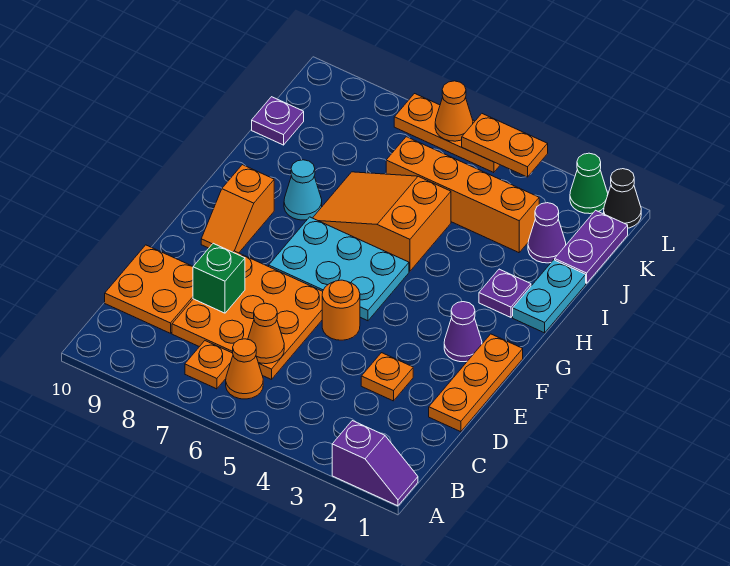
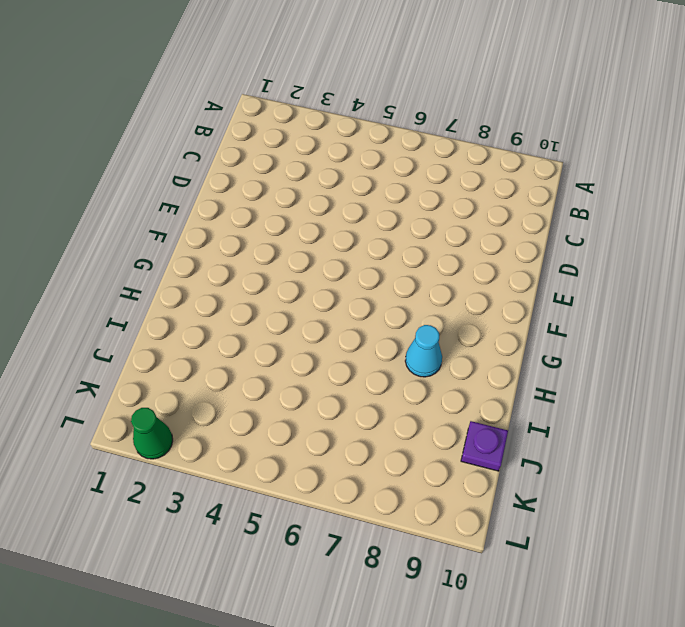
none -> purple slope A1:A2 level 1 top 2
none -> orange cone B6 level 1
none -> orange plate B7 level 1

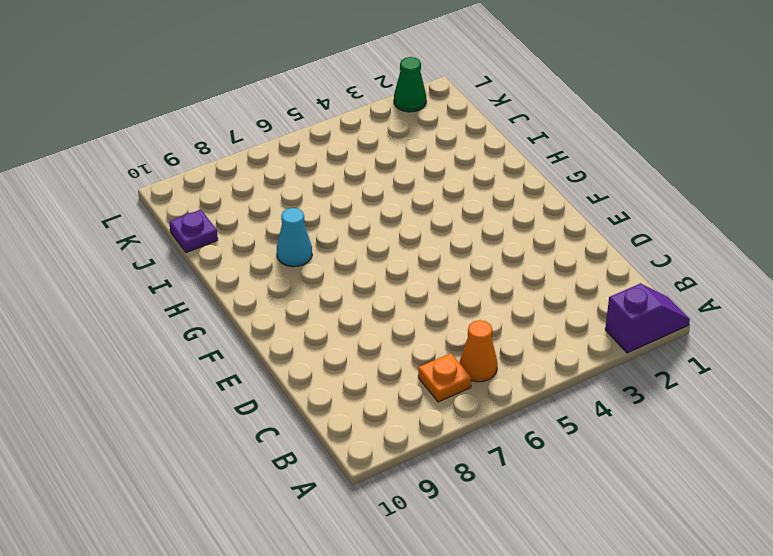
none -> orange plate C6:E8 level 1
none -> orange plate C9:D10 level 1
none -> orange plate D1:F1 level 1

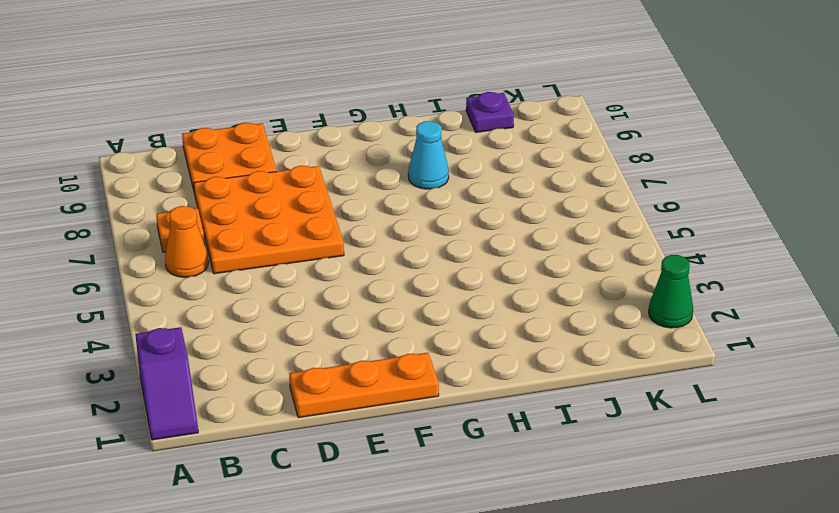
none -> orange plate D3 level 1
none -> orange round brick E5 level 1
none -> purple cone F2 level 1

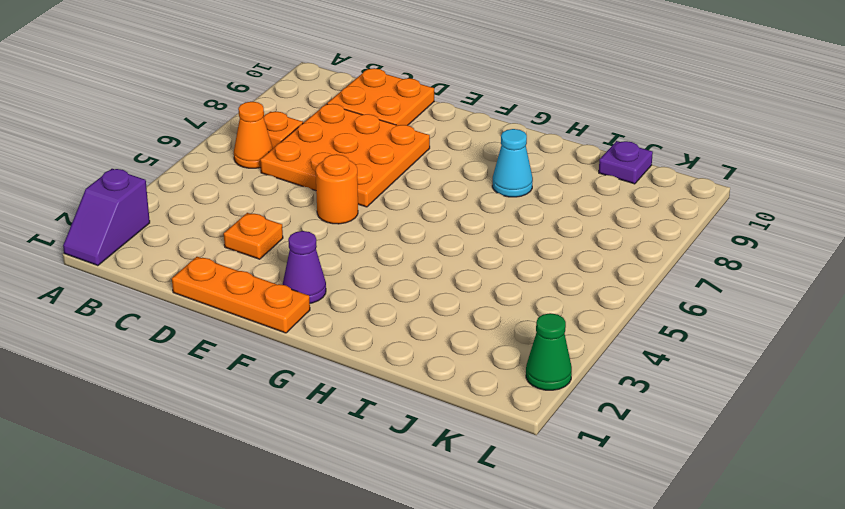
none -> cyan plate F5:G7 level 1
none -> orange slope F9:G9 level 1 top G
none -> cyan plate H1:I1 level 1

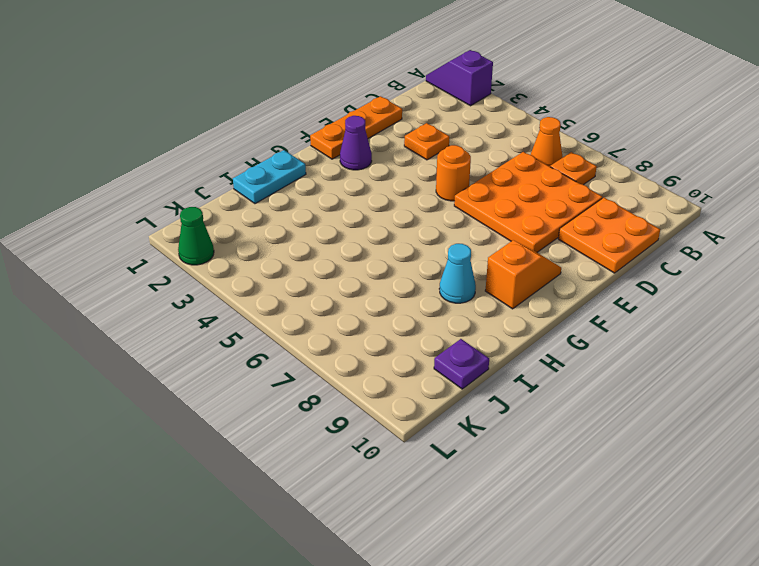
none -> cyan plate F5:G7 level 1
none -> purple plate H2 level 1
none -> orange slope H5:I7 level 1 top 5

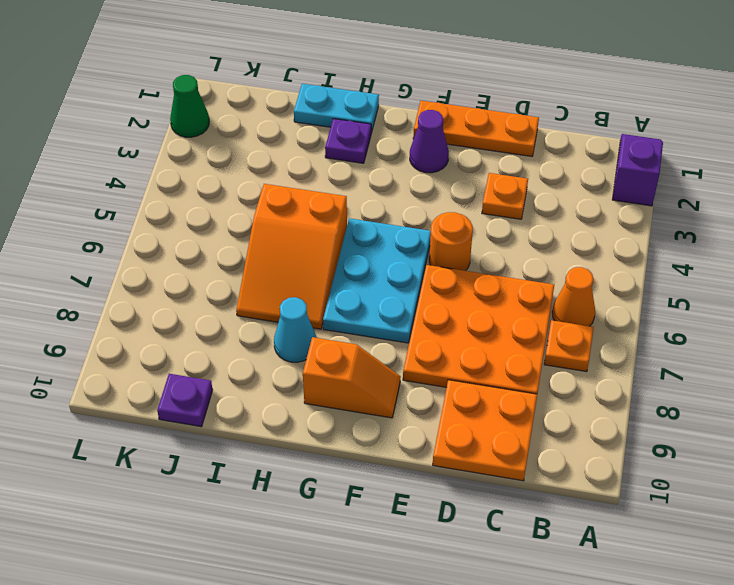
none -> purple plate J1:K1 level 1
none -> purple cone J2 level 1
none -> orange brick J3:J6 level 1

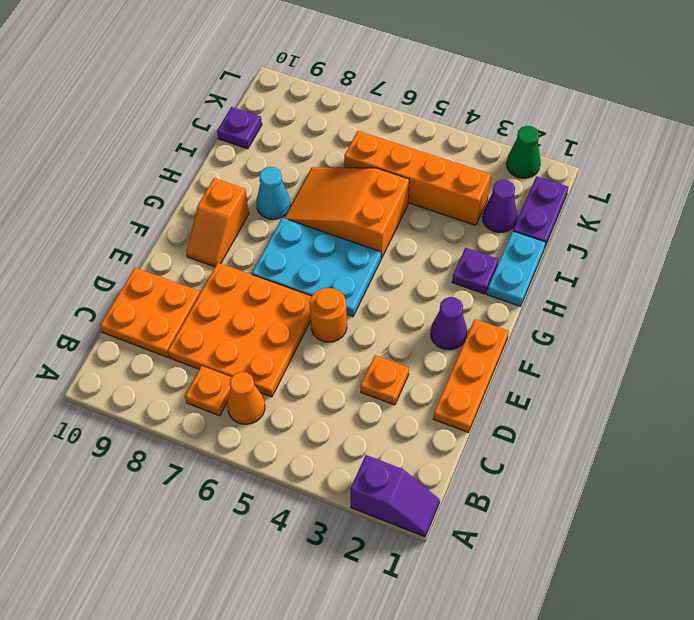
none -> black cone L1 level 1
none -> orange plate L5:L7 level 1
none -> orange cone C6 level 2

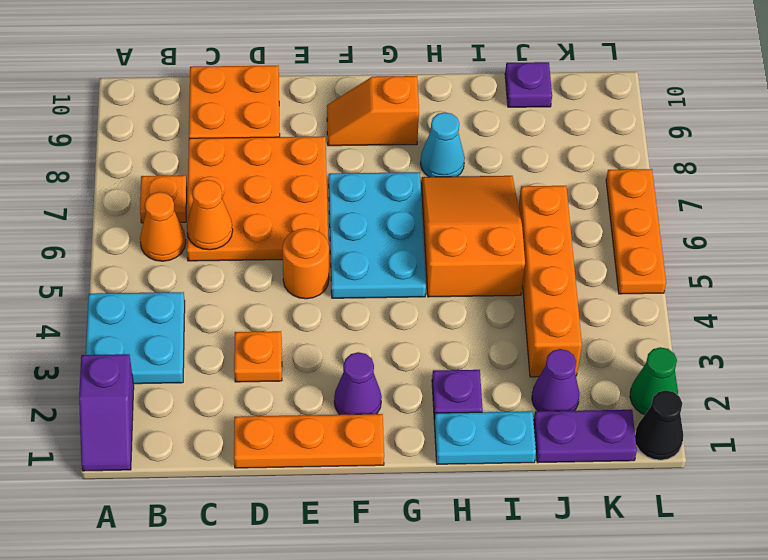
cyan plate A3:B4 level 1 -> none
none -> green brick D8 level 2
none -> orange plate L4:L5 level 2
none -> orange cone L6 level 2

